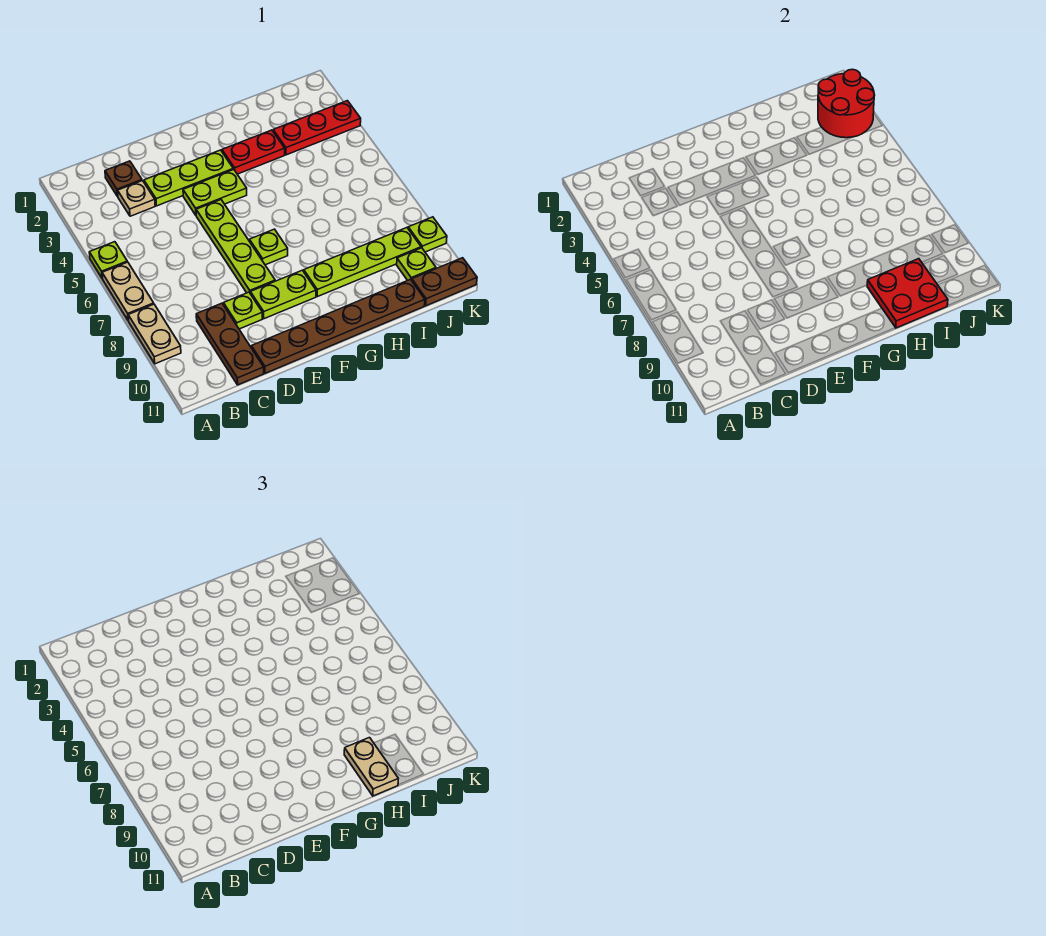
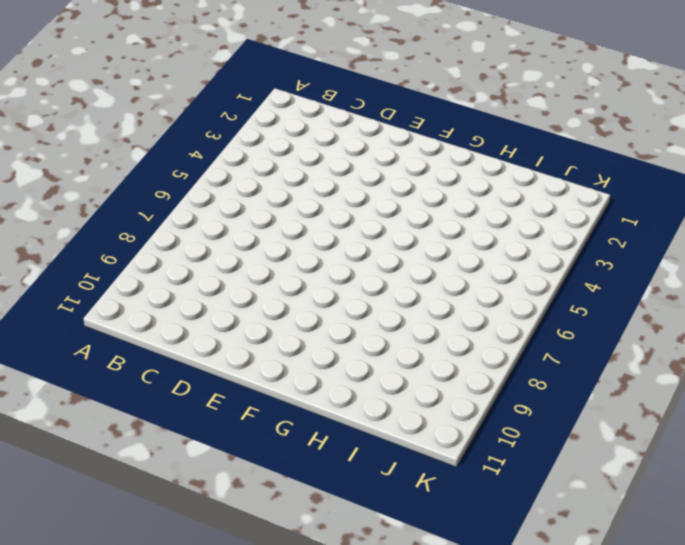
none -> lime plate A5 level 1
none -> tan plate A6:A7 level 1
none -> tan plate A8:A9 level 1

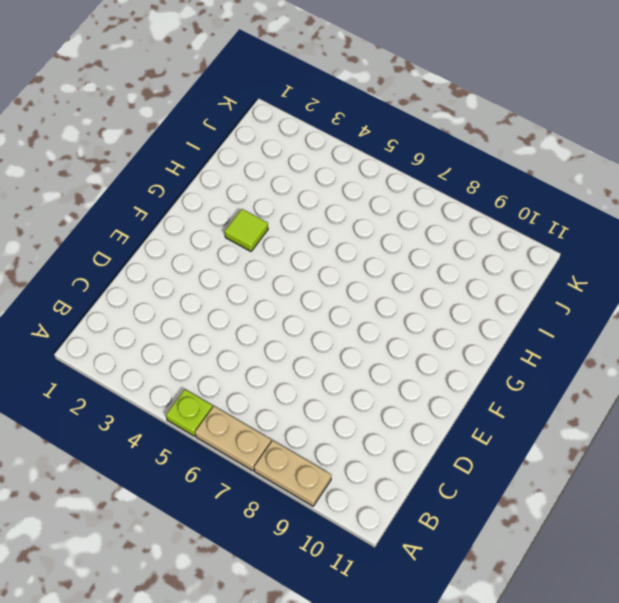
lime tile G3 level 1 -> red plate G3:H3 level 1
none -> brown plate C2 level 1
none -> tan plate C3 level 1
none -> brown plate C9:C11 level 1

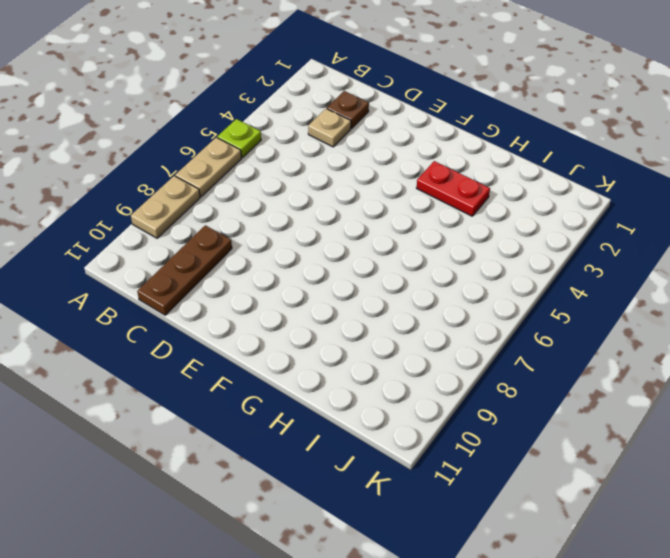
none -> lime plate D3:F3 level 1
none -> lime plate D9 level 1
none -> brown plate D11:I11 level 1

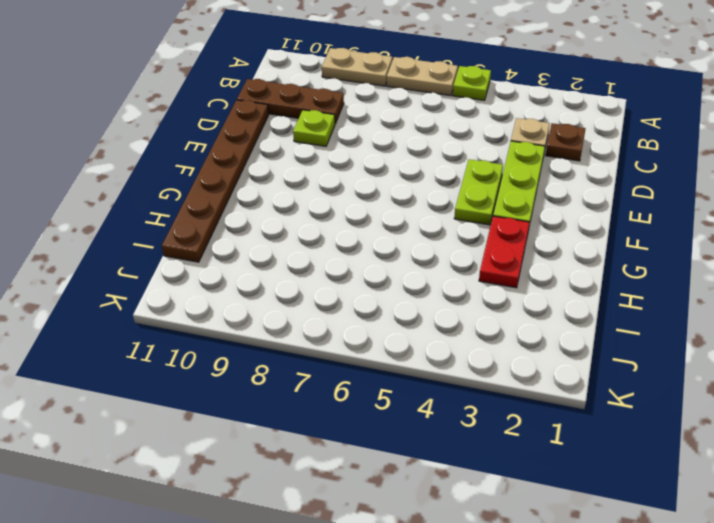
none -> lime plate E5:E8 level 1
none -> lime plate E9:F9 level 1
none -> lime plate F7 level 1

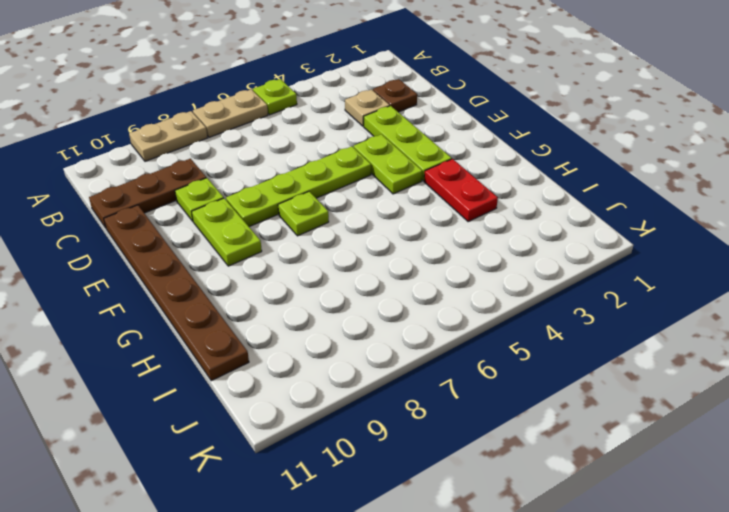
none -> lime plate G9:J9 level 1
none -> red plate I3:K3 level 1
none -> lime plate J10 level 1

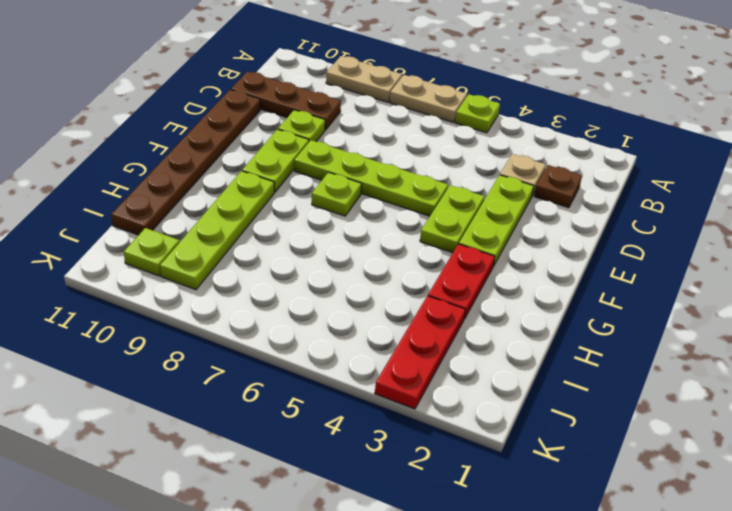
none -> brown plate J11:K11 level 1
none -> lime plate K9 level 1
none -> red plate H10:I11 level 2

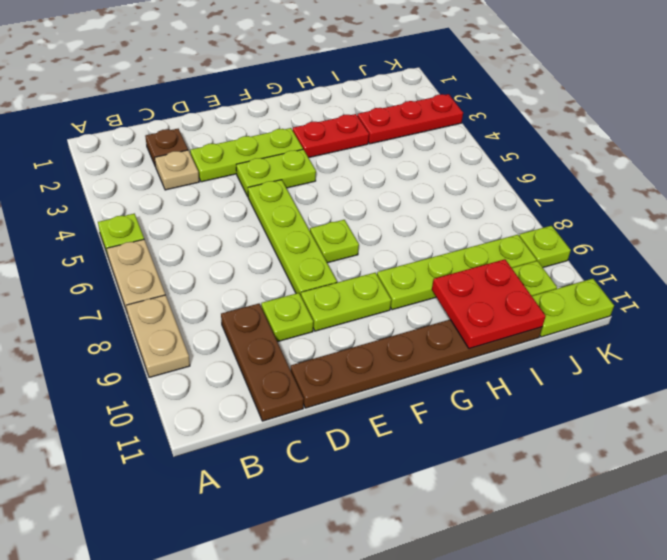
lime plate J11:K11 level 1 -> brown plate J11:K11 level 1
none -> red round brick J2:K3 level 2
none -> tan plate H10:H11 level 3

